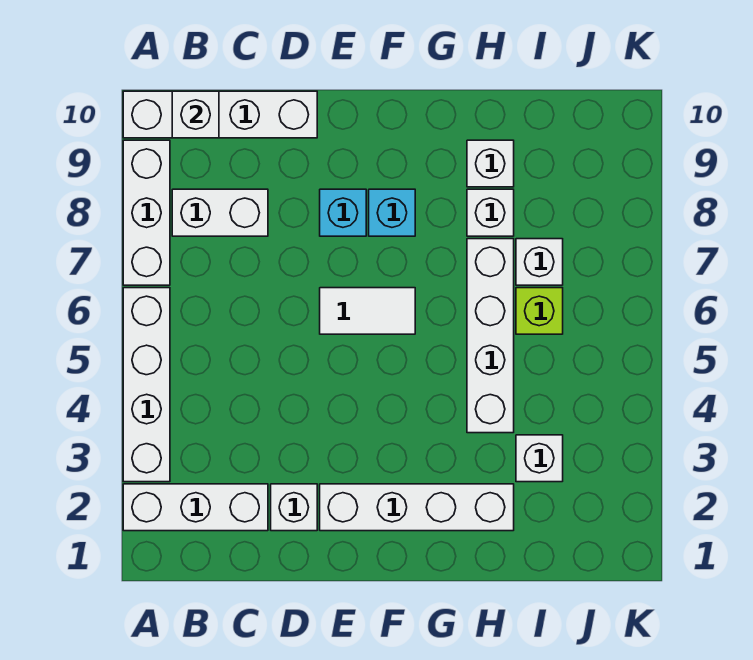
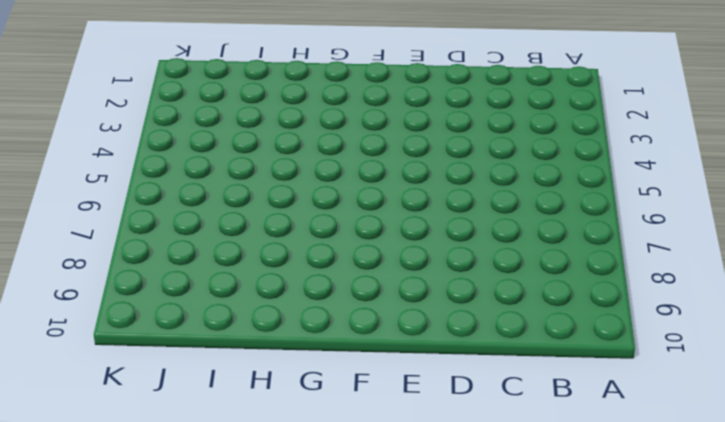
none -> white brick A2:C2 level 1
none -> white brick A3:A6 level 1
none -> white brick A7:A9 level 1

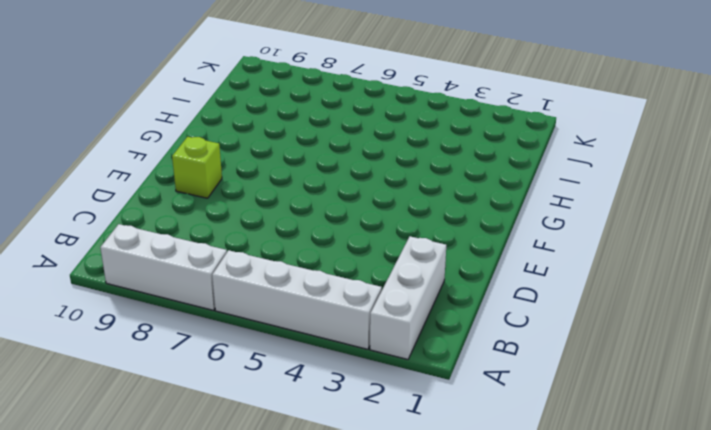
lime brick E9 level 1 -> lime brick I6 level 1
none -> white brick A10:D10 level 1
none -> white brick B8:C8 level 1
none -> white brick D2 level 1

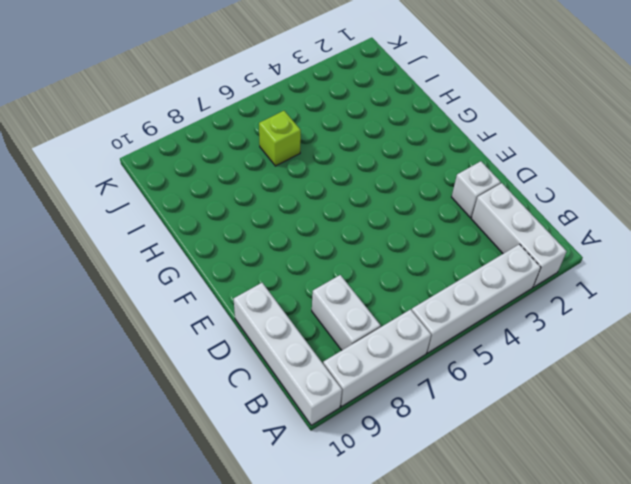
none -> white brick E2:H2 level 1
none -> white tile E6:F6 level 1
none -> cyan brick E8 level 1

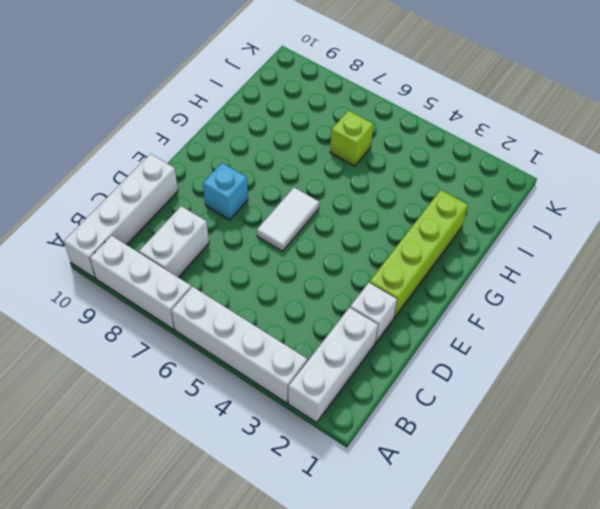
lime brick E2:H2 level 1 -> white brick E2:H2 level 1
none -> cyan brick F8 level 1
none -> white brick H4:H7 level 1
none -> white brick H8 level 1

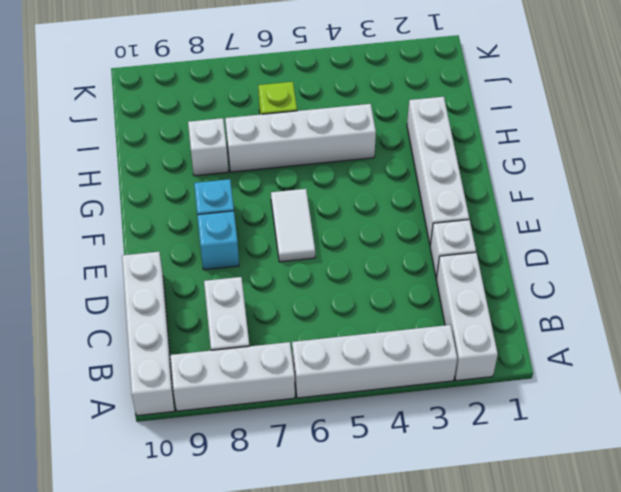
none -> white brick H9 level 1
none -> white brick I3 level 1
none -> white brick I7 level 1

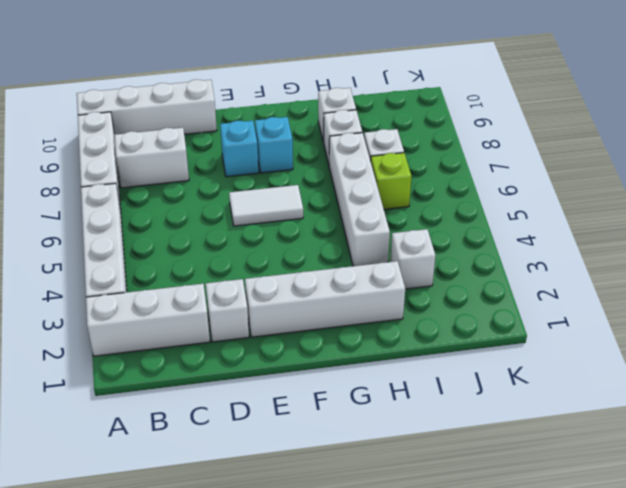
none -> white brick B10 level 2

